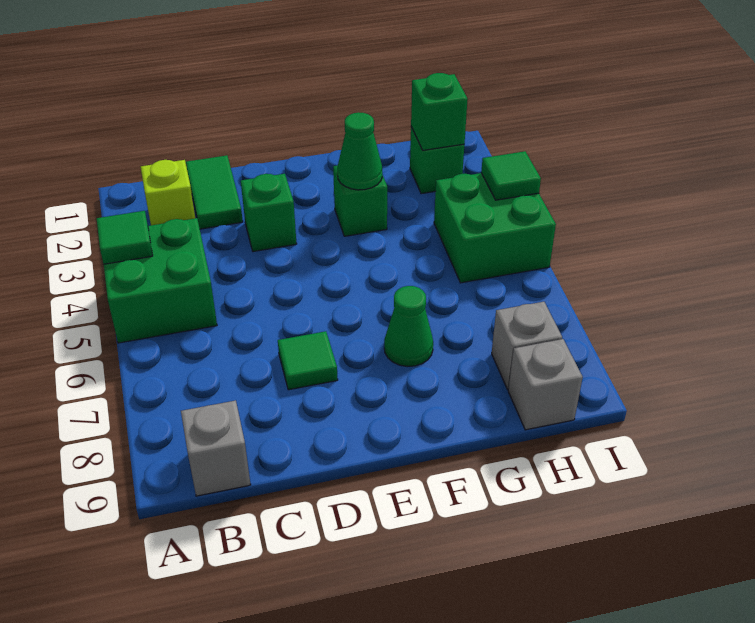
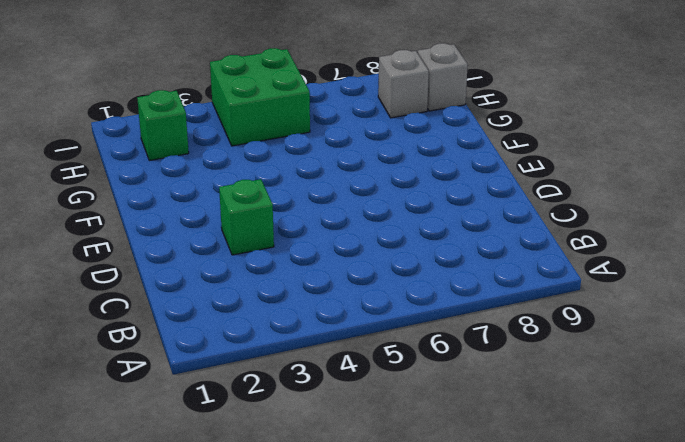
none -> green brick A4:B5 level 1
none -> lime brick B2 level 1
none -> grey brick B9 level 1

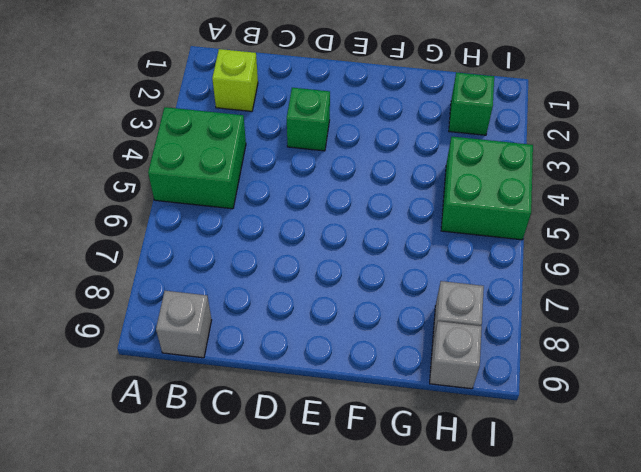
none -> green tile C1:C2 level 1
none -> green tile D7 level 1
none -> green brick F3 level 1

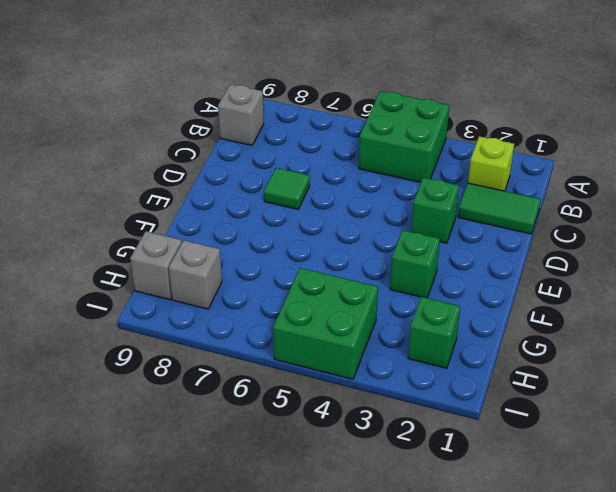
none -> green cone F7 level 1
none -> green tile A4 level 2
none -> green cone F3 level 2

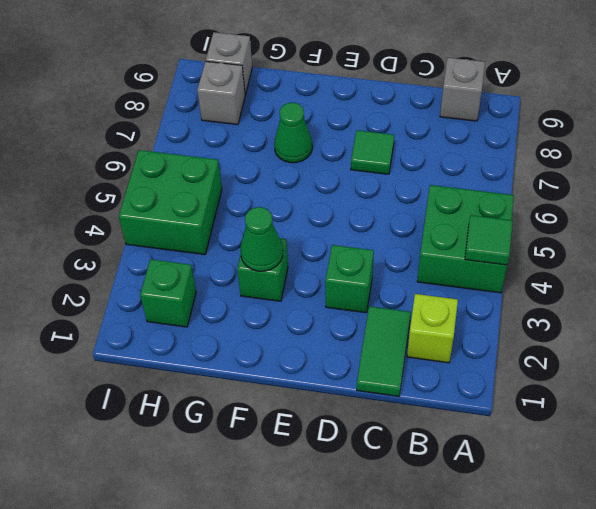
none -> green brick H2 level 2
none -> green tile I4 level 2

